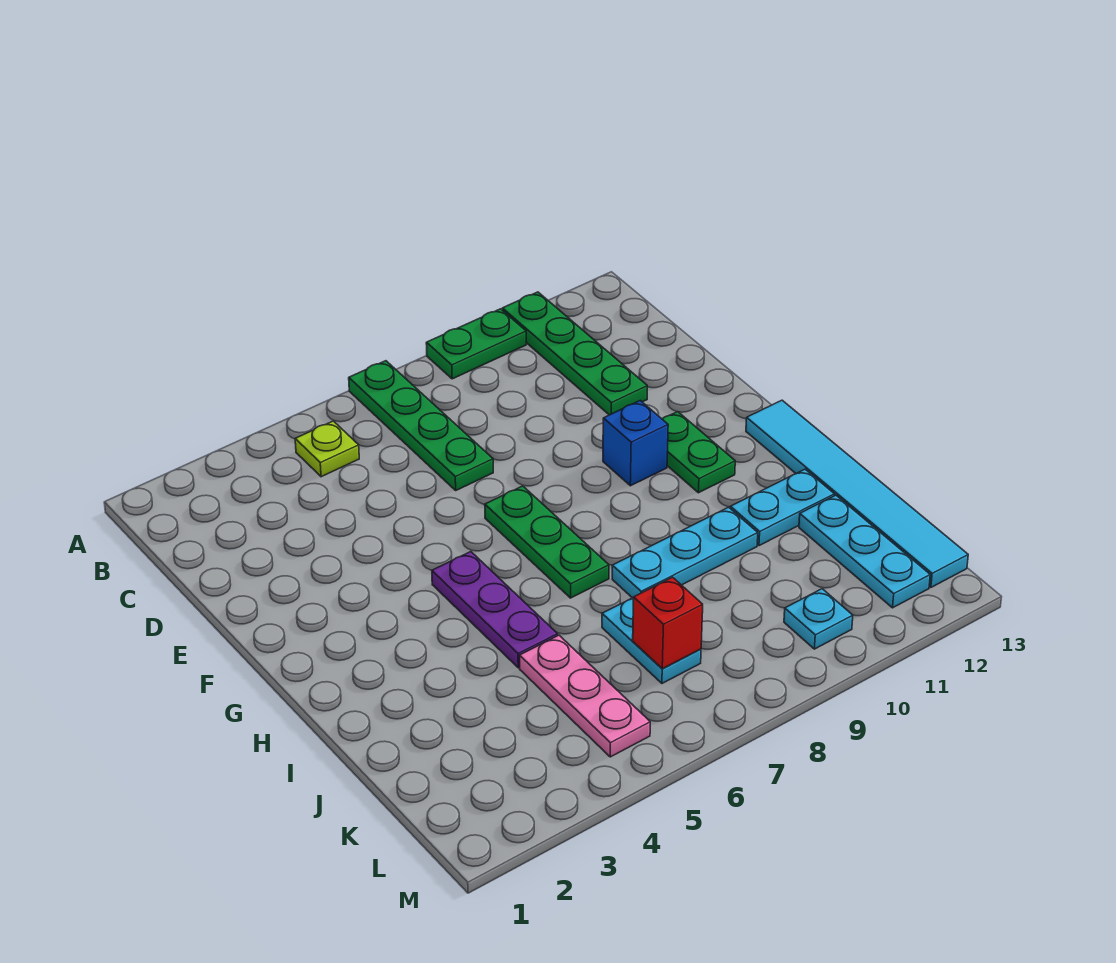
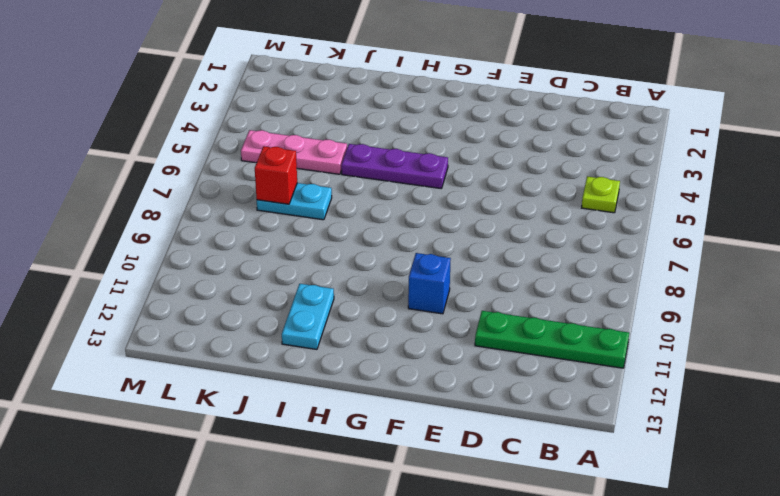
none -> green plate A7:D7 level 1
none -> green plate A9:A10 level 1
none -> green plate F7:H7 level 1

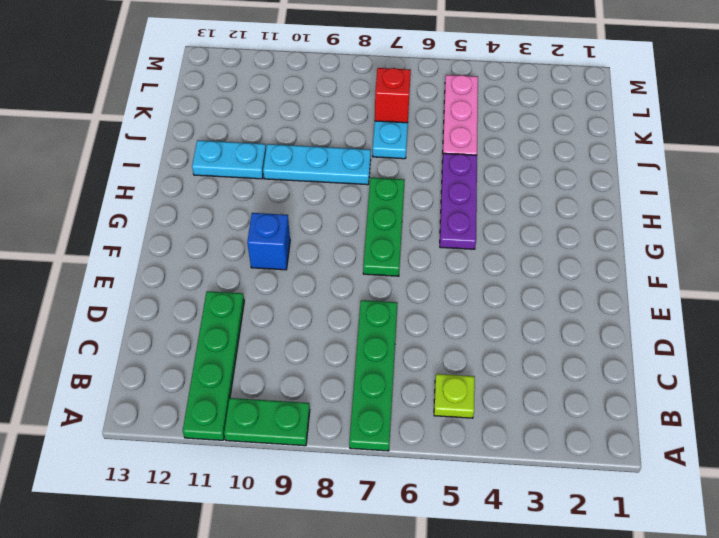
none -> green plate F11:G11 level 1
none -> cyan tile G13:L13 level 1
none -> cyan plate J12:L12 level 1

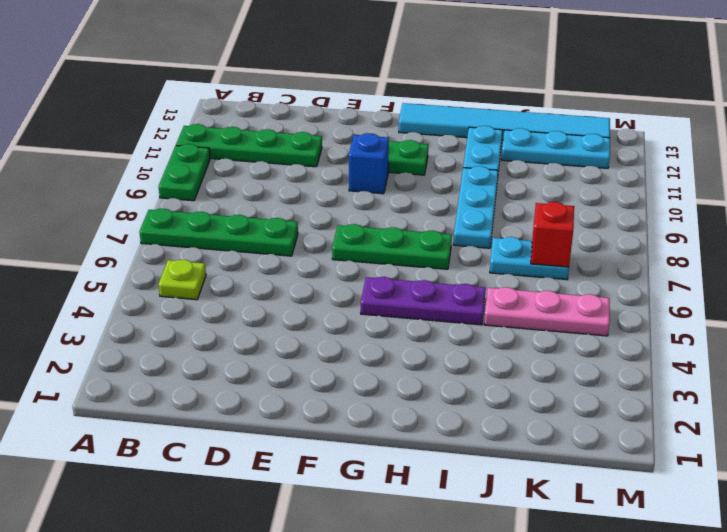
none -> cyan plate L10 level 1

